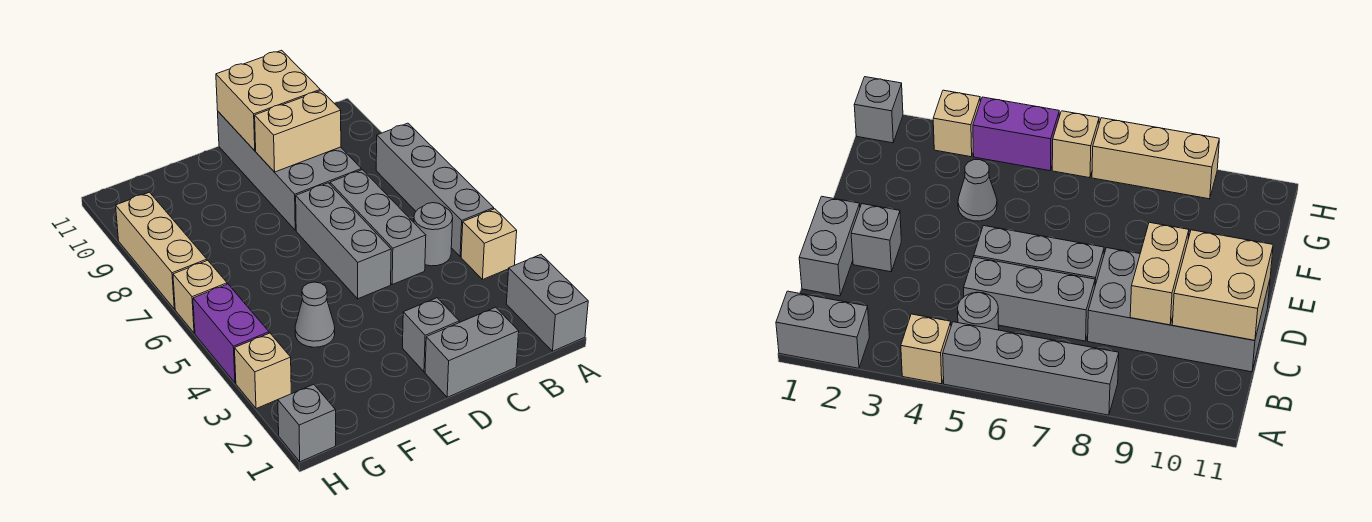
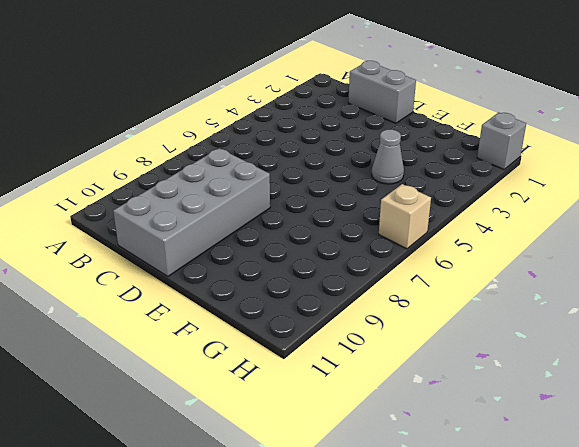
none -> grey brick A1:A2 level 1
none -> tan brick A4 level 1
none -> grey brick A5:A8 level 1

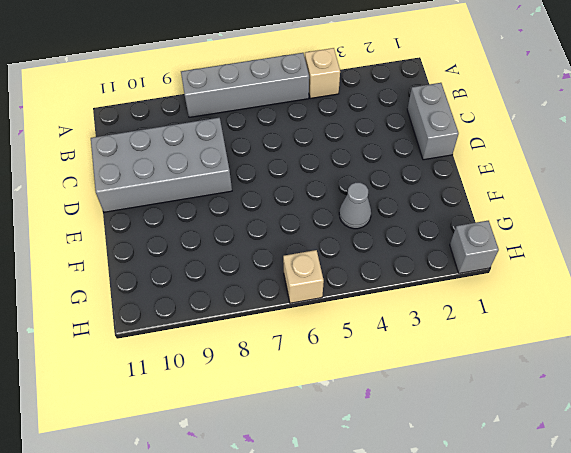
none -> grey brick A1:A2 level 1
none -> grey round brick B5 level 1
none -> grey brick C5:C7 level 1

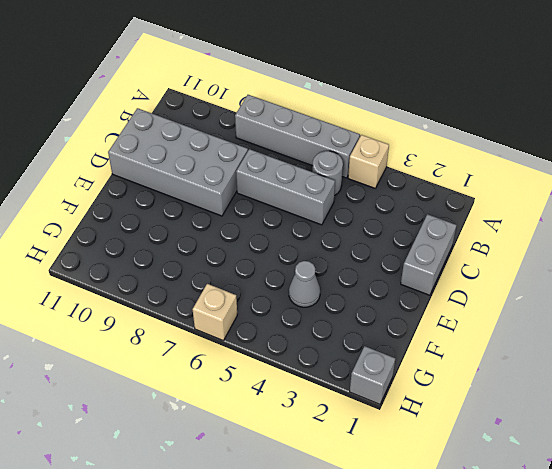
none -> grey brick A1:A2 level 1
none -> grey brick D2 level 1
none -> grey brick D5:D7 level 1

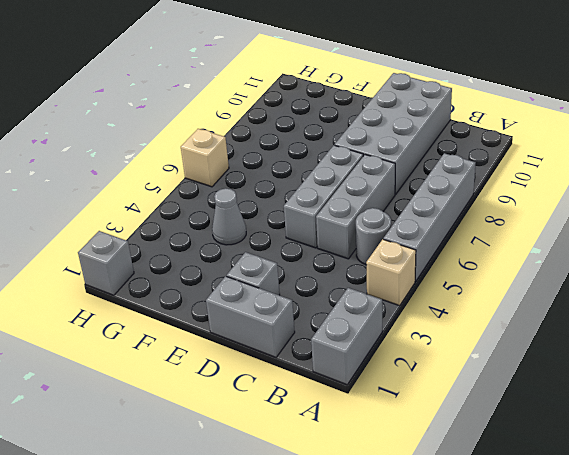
none -> tan brick H3 level 1
none -> purple brick H4:H5 level 1
none -> tan brick H7:H9 level 1

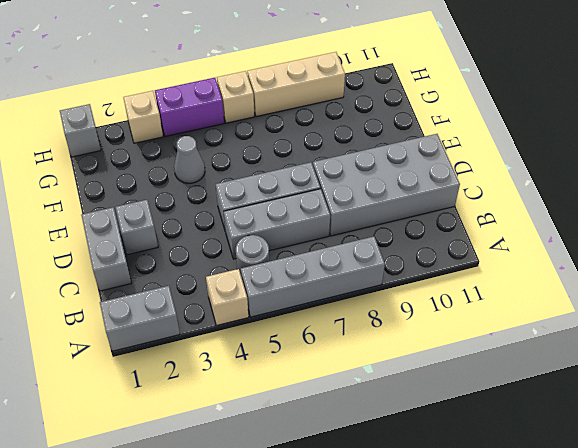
none -> tan brick C9:D9 level 2
none -> tan brick C10:D11 level 2

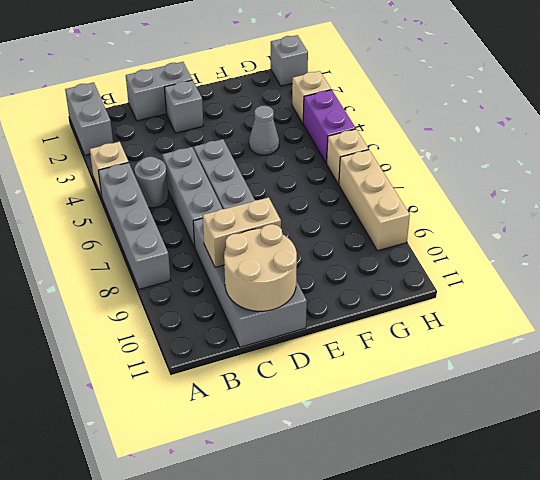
tan round brick C10:D11 level 2 -> tan brick C10:D11 level 2

